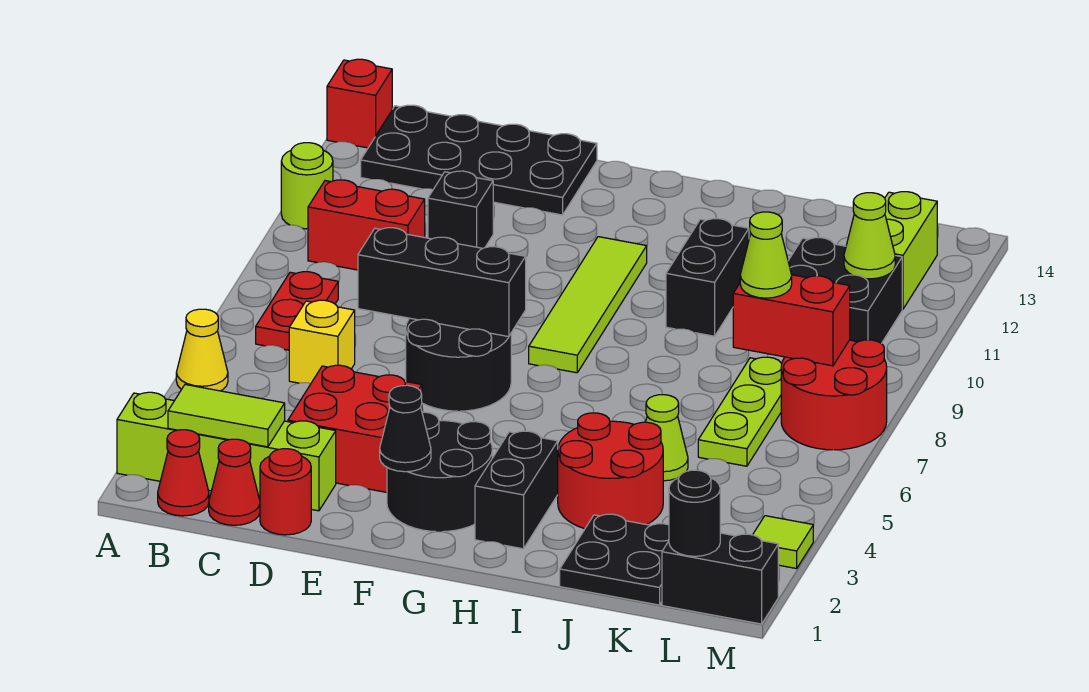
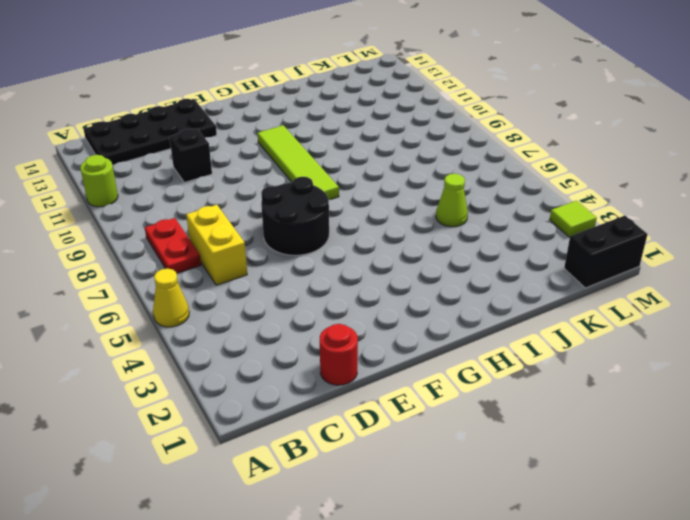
yellow brick C6:C7 level 1 -> yellow brick C6 level 1
none -> lime brick A2:D2 level 1
none -> red brick A14 level 1
none -> red cone B1 level 1
none -> red brick B10:C10 level 1

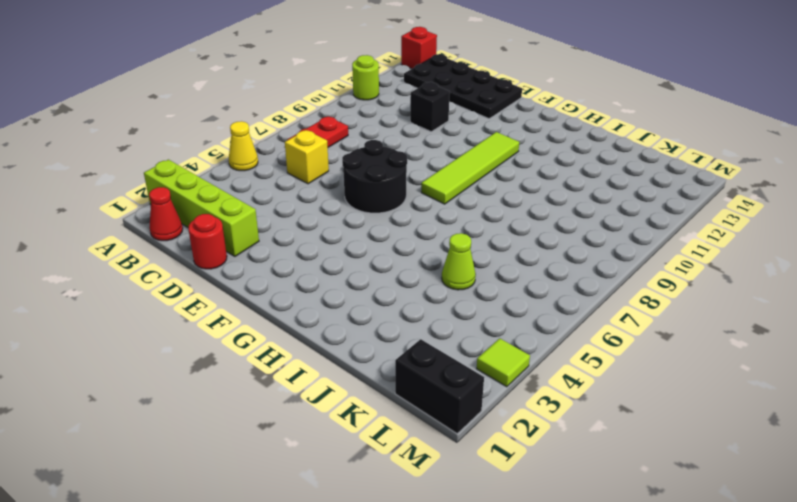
none -> red brick B10:C10 level 1
none -> red cone C1 level 1
none -> red brick D3:E4 level 1
none -> black round brick F2:G3 level 1

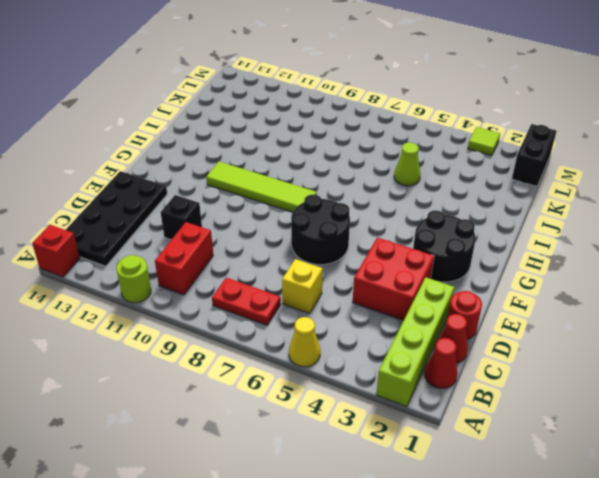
none -> black brick H2:H3 level 1
none -> red round brick I3:J4 level 1
none -> black brick I10:I11 level 1
none -> black plate J1:K2 level 1

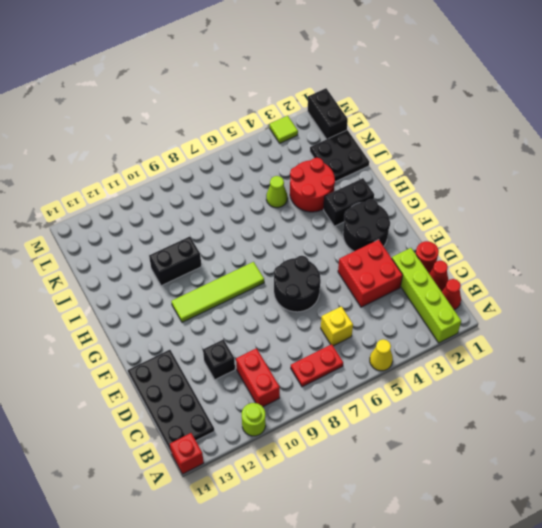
none -> lime plate K6:K8 level 1
none -> black brick K10:L11 level 1
none -> red round brick L7:M8 level 1
none -> lime brick L12:L13 level 1

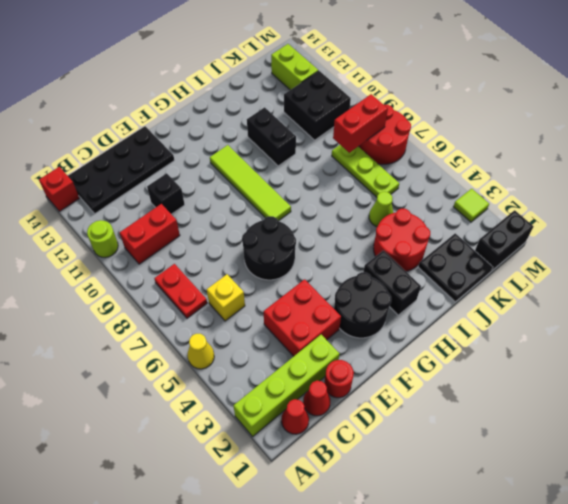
none -> lime tile B2:C2 level 2
none -> black brick D7:F7 level 2
none -> black cone F2 level 2
none -> black round brick L1 level 2

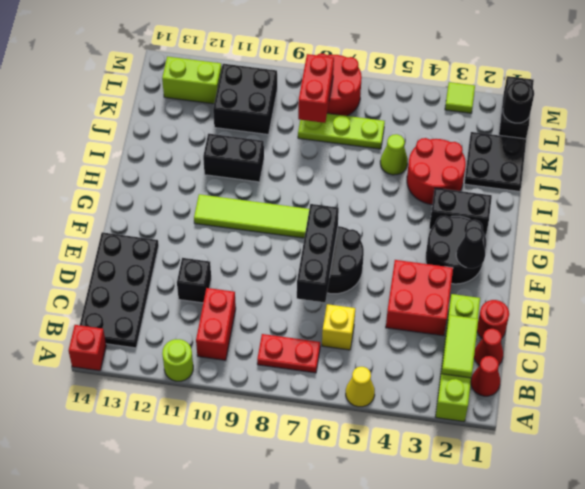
none -> lime cone L11 level 2
none -> lime cone K8 level 3

